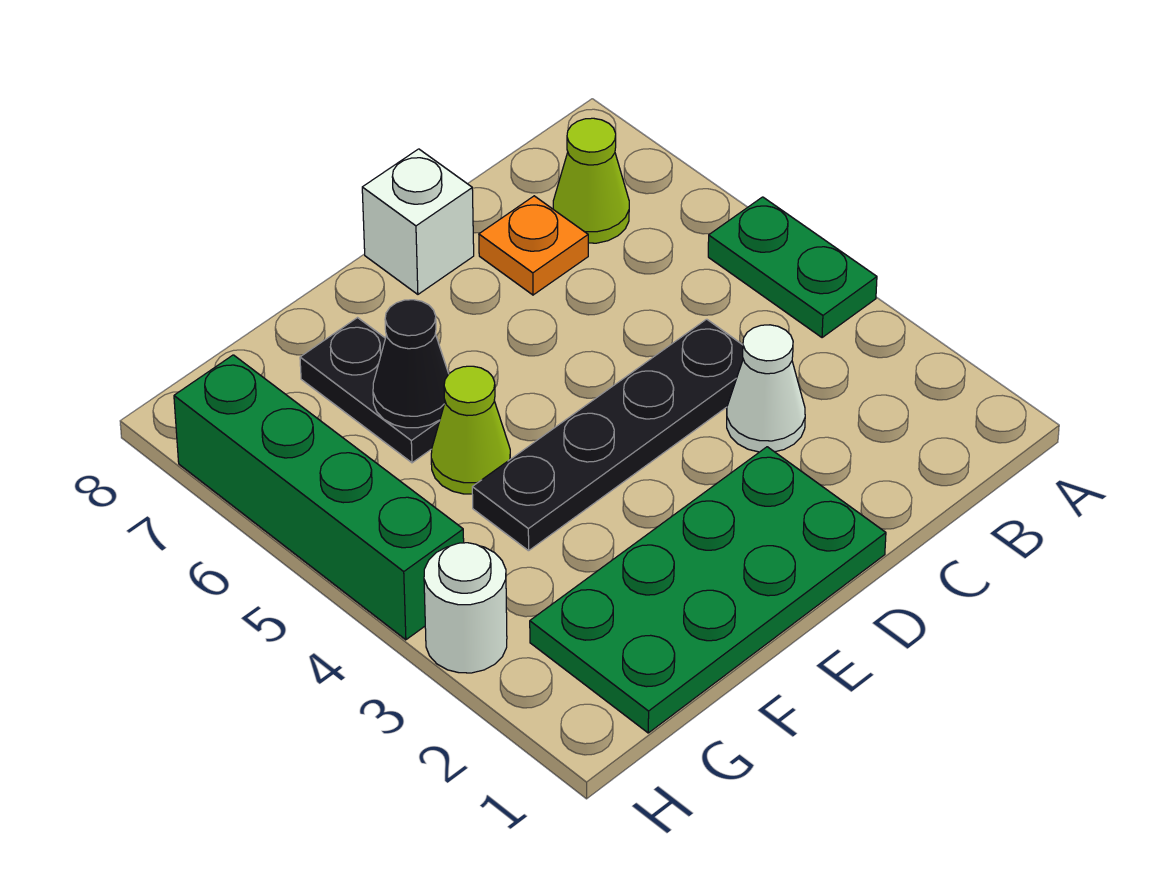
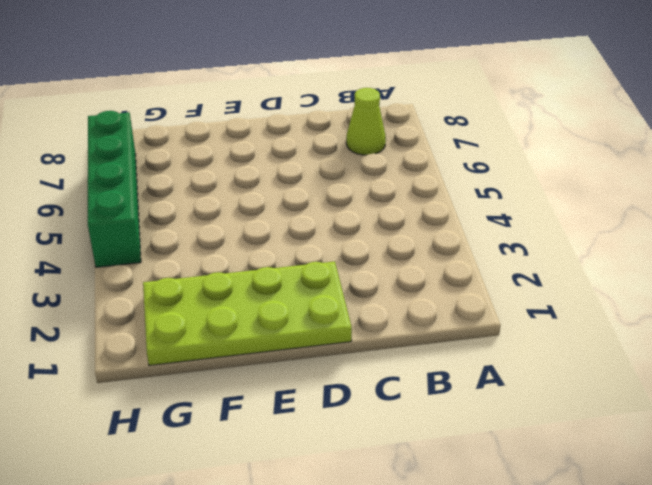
lime plate D1:G2 level 1 -> green plate D1:G2 level 1
none -> green plate A4:A5 level 1
none -> white cone C3 level 1
none -> black plate C4:F4 level 1

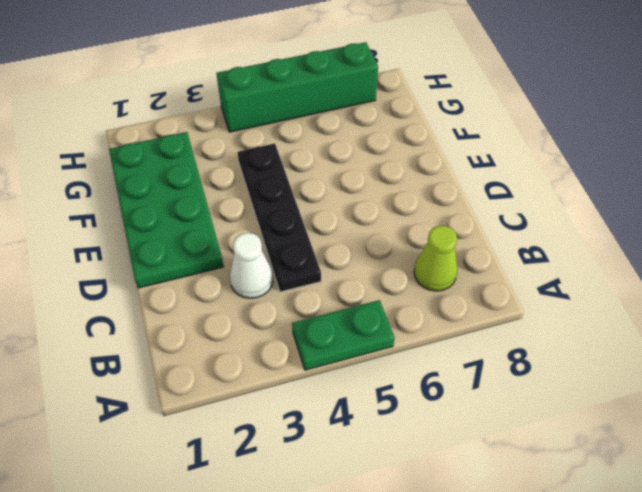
none -> orange plate C7 level 1
none -> white brick D8 level 1
none -> lime cone F5 level 1

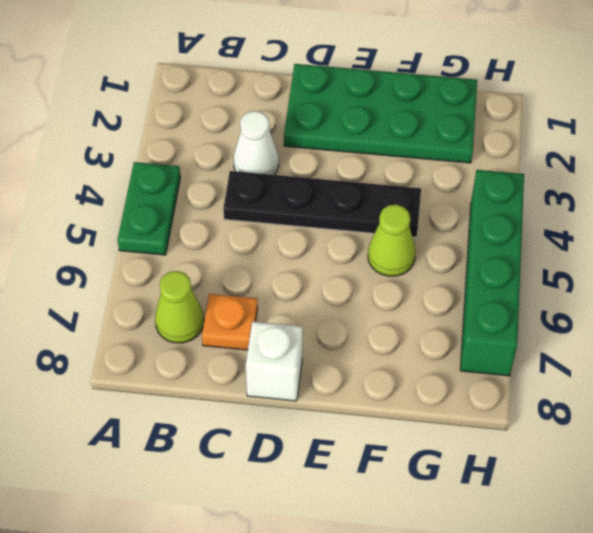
none -> black plate F6:F7 level 1
none -> white round brick H3 level 1
none -> black cone F6 level 2

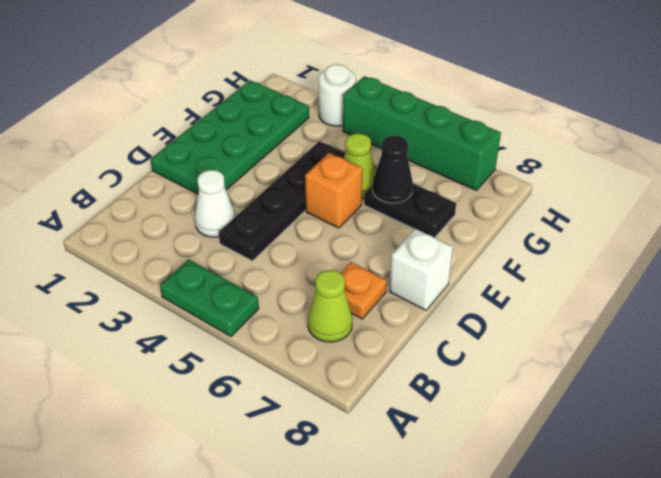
orange brick E5 level 1 -> none

